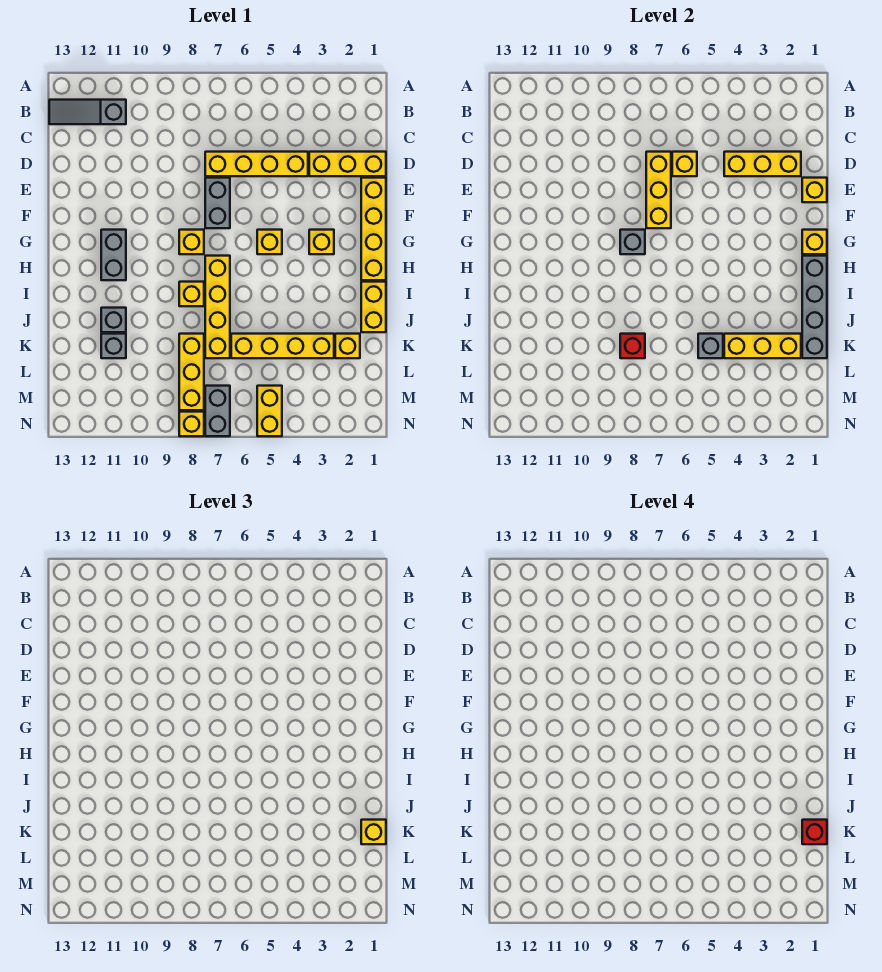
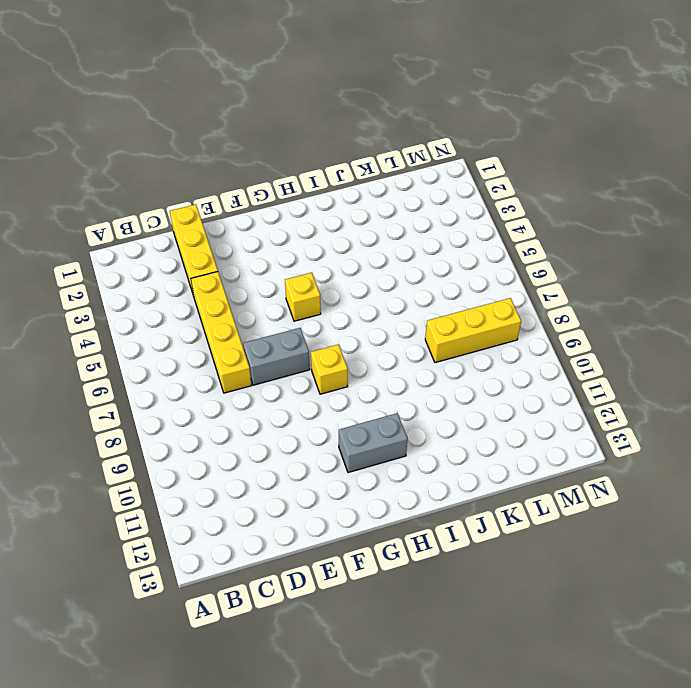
none -> grey slope B11:B13 level 1 top 11
none -> yellow brick E1:H1 level 1
none -> yellow brick G3 level 1
none -> yellow brick H7:K7 level 1

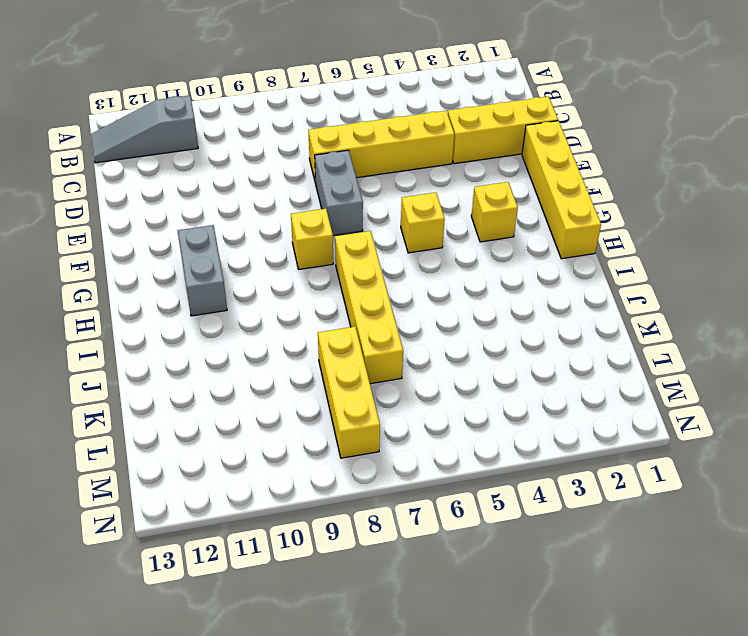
none -> yellow brick I1:J1 level 1
none -> yellow brick I8 level 1
none -> grey brick J11 level 1
none -> yellow brick K2 level 1

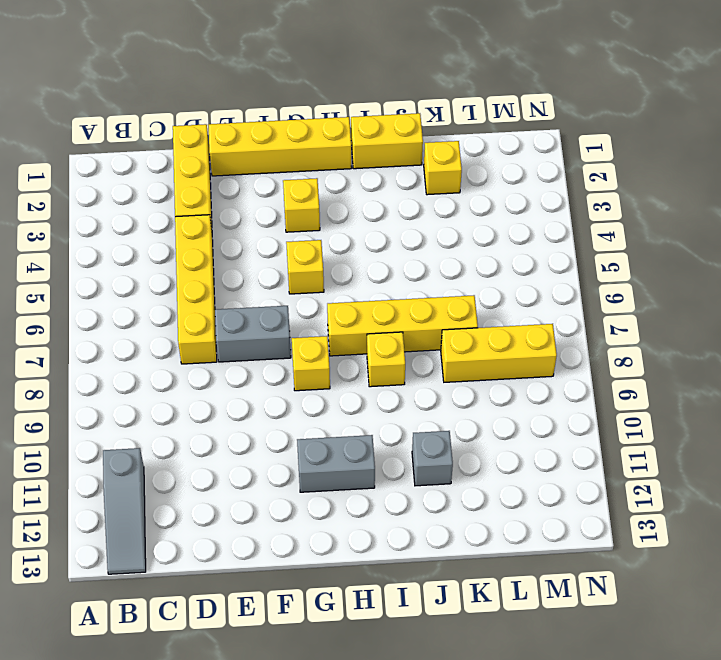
none -> yellow brick K3:K6 level 1
none -> grey brick K11 level 1
none -> yellow brick M5:N5 level 1
none -> grey brick M7:N7 level 1

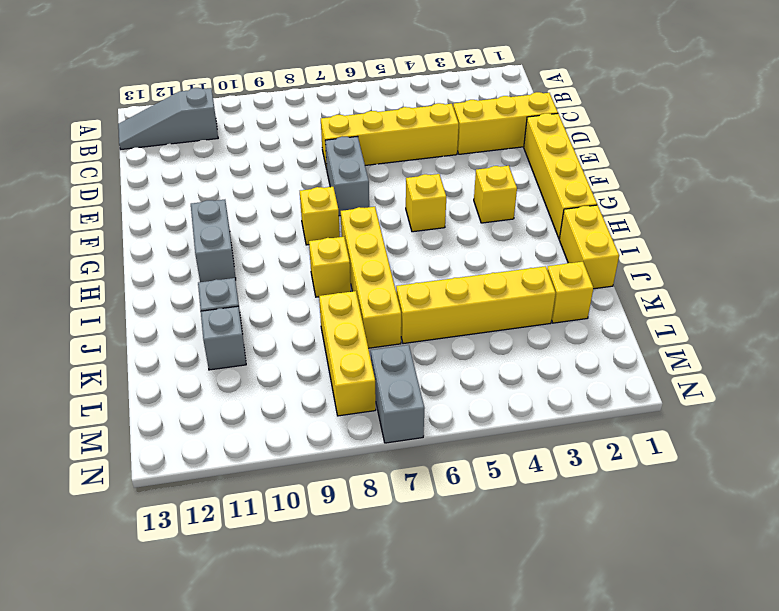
none -> yellow brick M5:N5 level 1
none -> yellow brick N8 level 1
none -> yellow brick D2:D4 level 2
none -> yellow brick D6 level 2

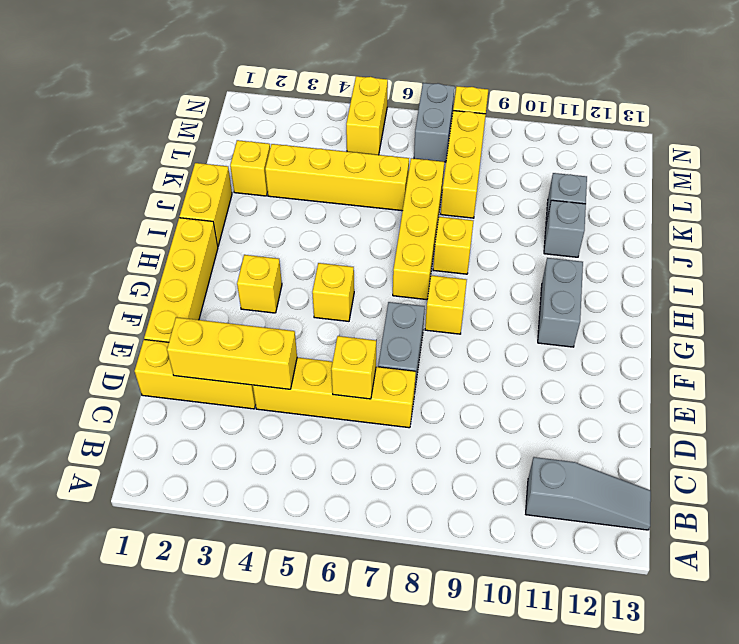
none -> yellow brick D7:F7 level 2
none -> yellow brick E1 level 2
none -> yellow brick G1 level 2
none -> grey brick G8 level 2

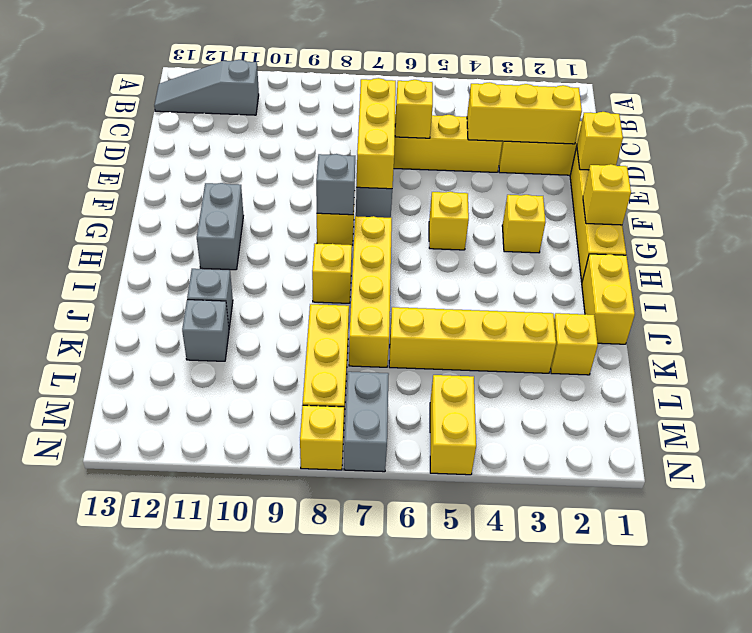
none -> grey brick H1:K1 level 2
none -> yellow brick K2:K4 level 2
none -> grey brick K5 level 2
none -> red brick K8 level 2

